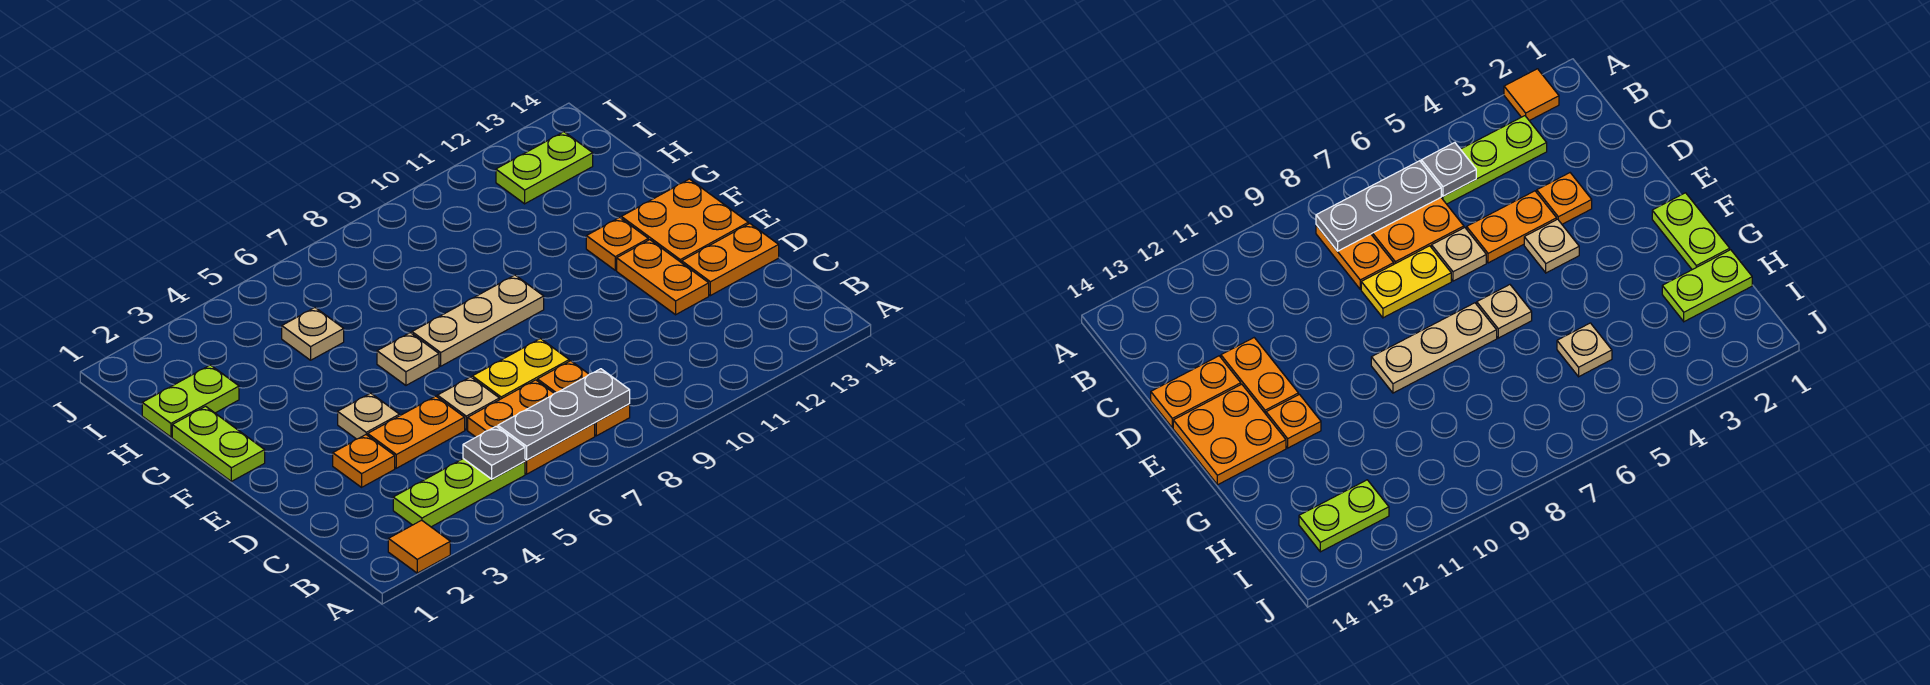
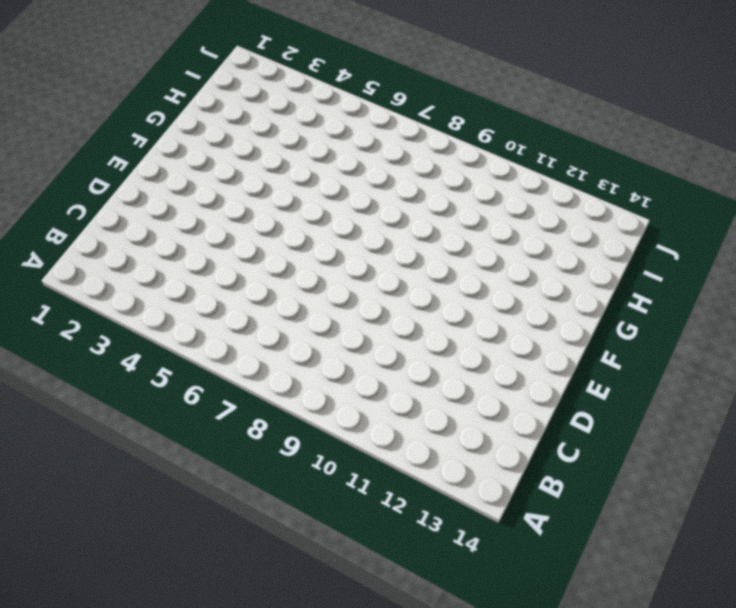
none -> orange tile A2 level 1
none -> lime plate B3:B5 level 1
none -> orange plate B6:C7 level 1

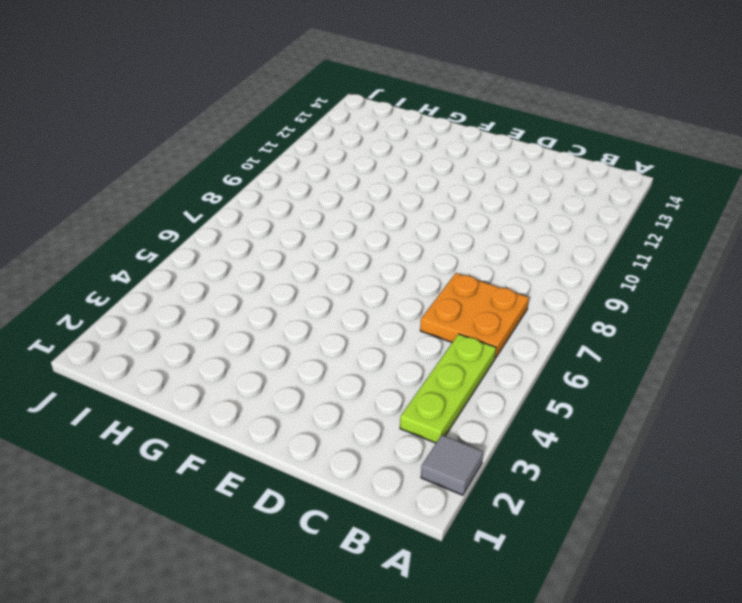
grey tile A2 level 1 -> orange tile A2 level 1
none -> orange plate B8:C8 level 1
none -> orange plate D3 level 1
none -> orange plate D4:D5 level 1

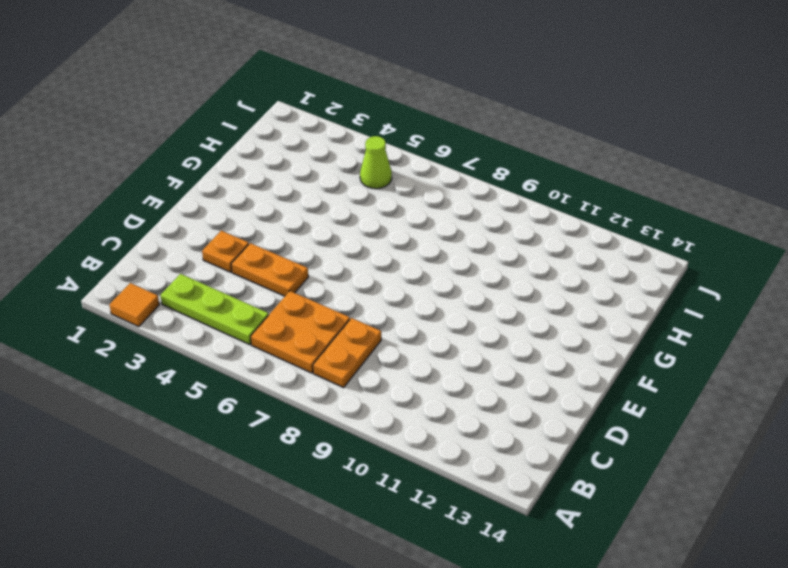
lime cone I5 level 1 -> none
none -> tan plate D6 level 1
none -> yellow plate D7:D8 level 1
none -> orange plate D12:E12 level 1

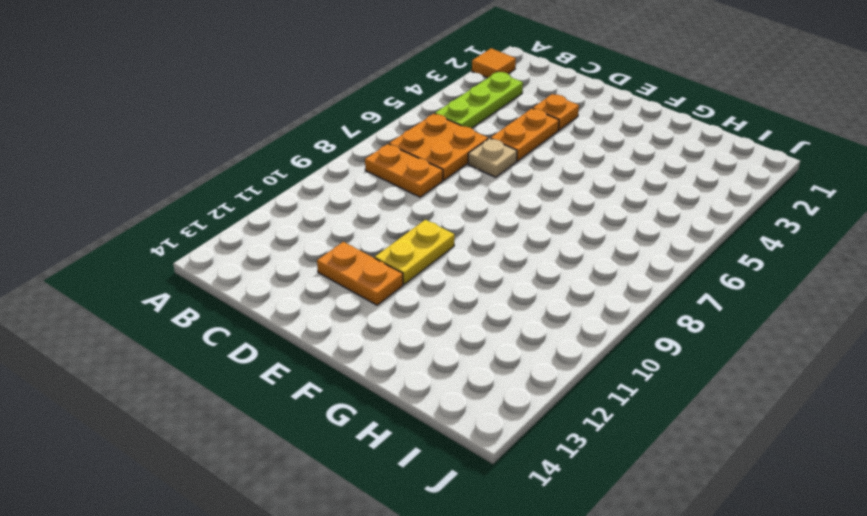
yellow plate E10:E11 level 1 -> yellow plate D7:D8 level 1
none -> orange plate D13:D14 level 1
none -> tan plate E4 level 1
none -> orange plate E13:F14 level 1

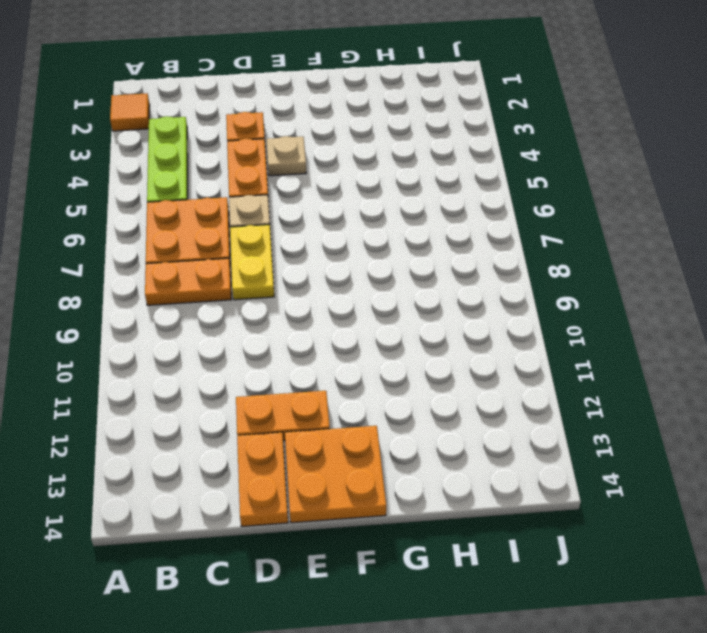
none -> lime plate F1:G1 level 1
none -> tan plate F6 level 1
none -> tan plate F7:F9 level 1

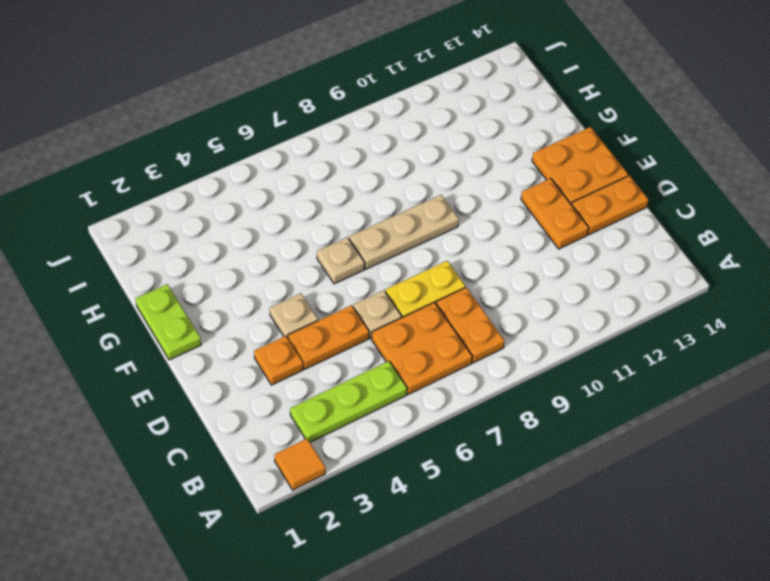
none -> orange plate F12 level 1
none -> lime plate H1:H2 level 1
none -> tan plate H5 level 1

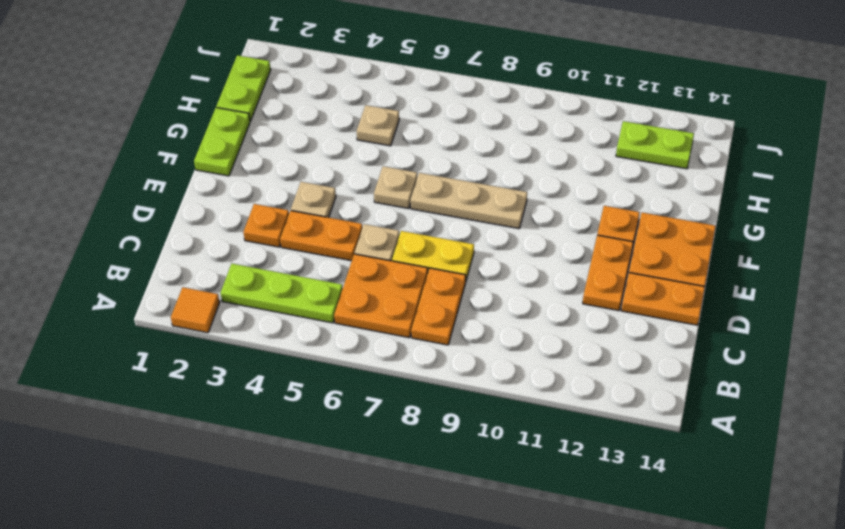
lime plate H1:I1 level 1 -> lime plate H1:H2 level 1
none -> grey plate B5 level 2
none -> grey plate B6:B8 level 2

